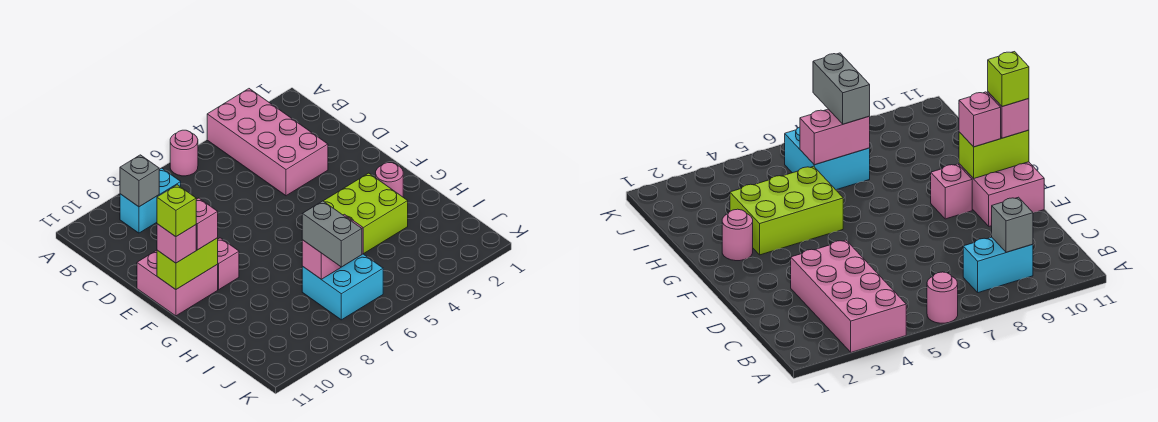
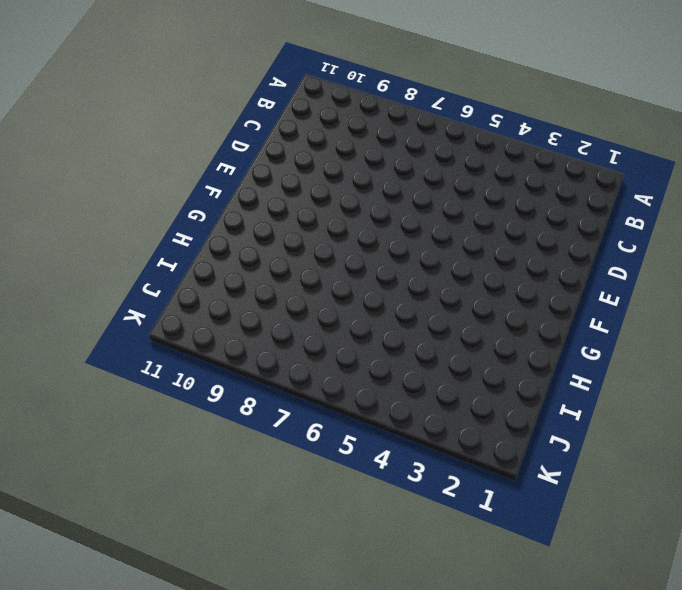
none -> pink brick A3:D4 level 1
none -> pink round brick A6 level 1
none -> cyan brick B8:B9 level 1

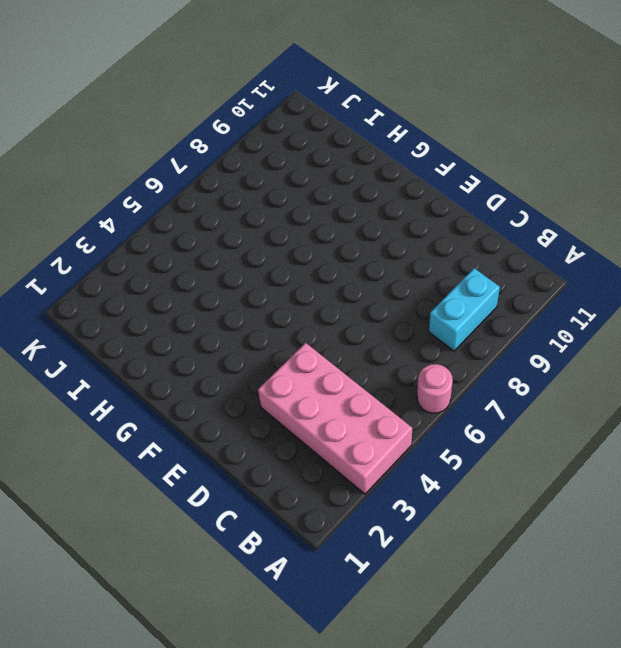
none -> pink brick E10:F11 level 1
none -> pink brick F9 level 1
none -> pink round brick G2 level 1

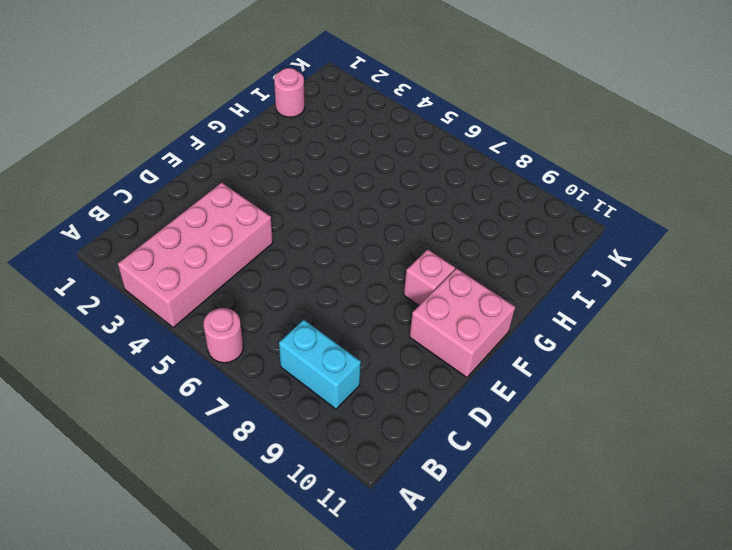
pink round brick I1 level 1 -> pink round brick G2 level 1
none -> lime brick G3:H5 level 1
none -> cyan brick I6:J7 level 1
none -> grey brick B9 level 2

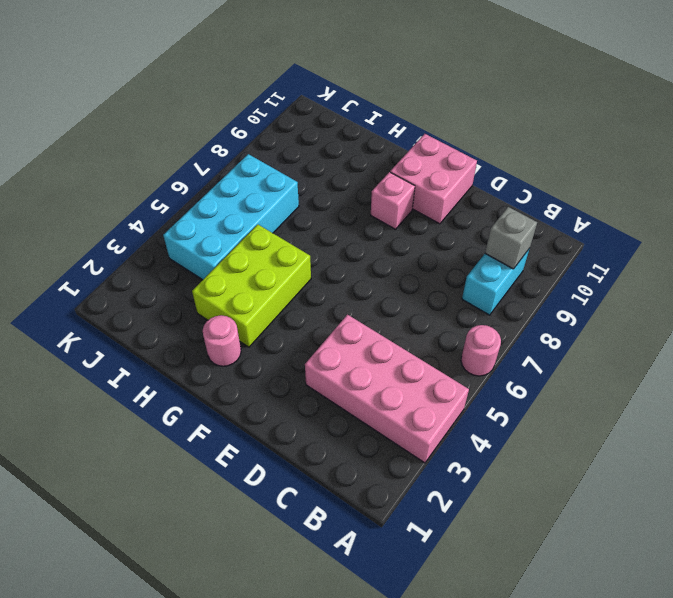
cyan brick I4:J7 level 1 -> cyan brick I6:J7 level 1
none -> lime brick F10:F11 level 2
none -> pink brick I6:I7 level 2
none -> pink brick F10 level 3

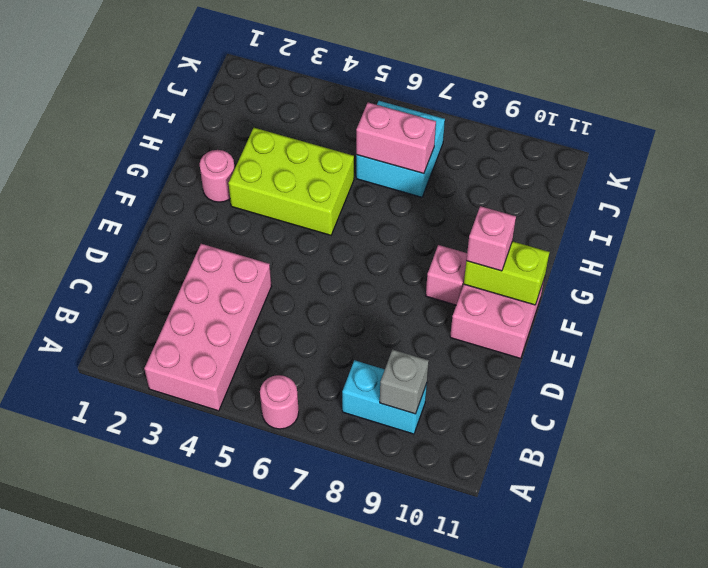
none -> pink brick F11 level 3
none -> grey brick I7:J7 level 3
none -> lime brick F11 level 4

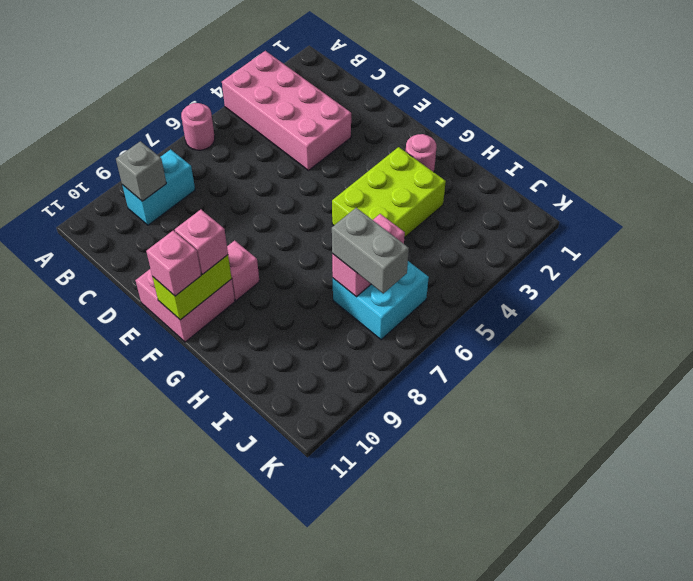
none -> lime brick F11 level 4

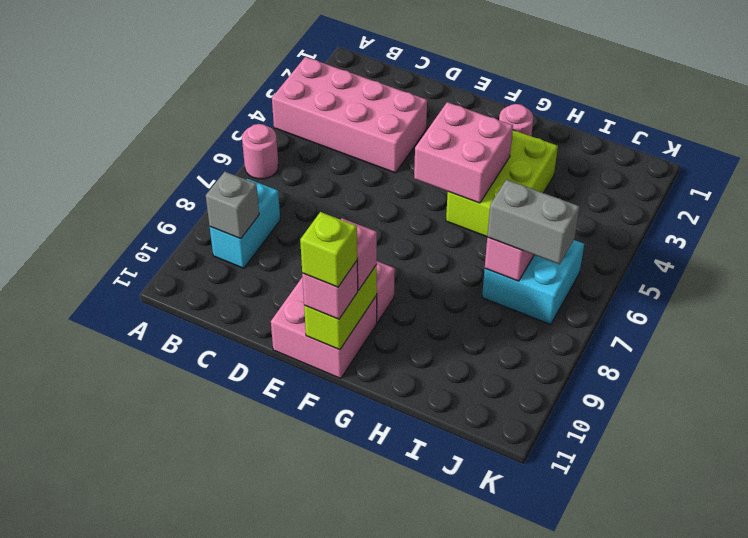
pink brick F4:G5 level 2 -> none

